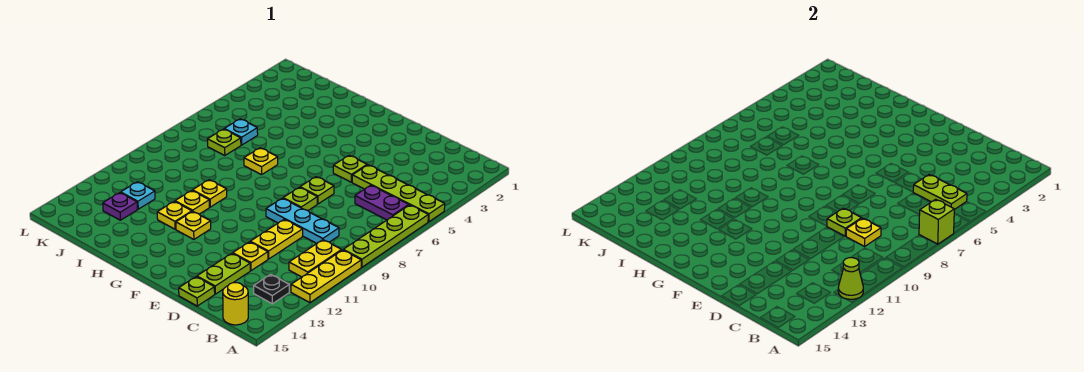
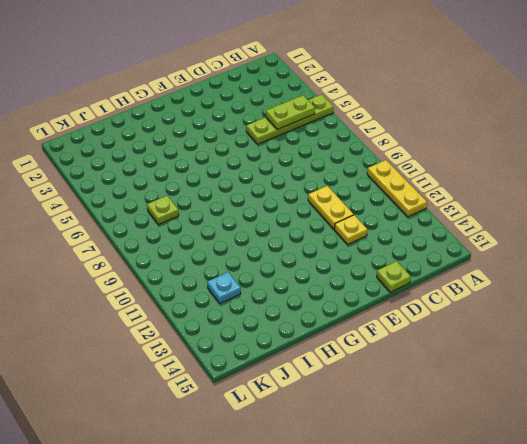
none -> lime plate A6:A9 level 1
none -> purple plate B6:C6 level 1
none -> yellow plate B10:B11 level 1

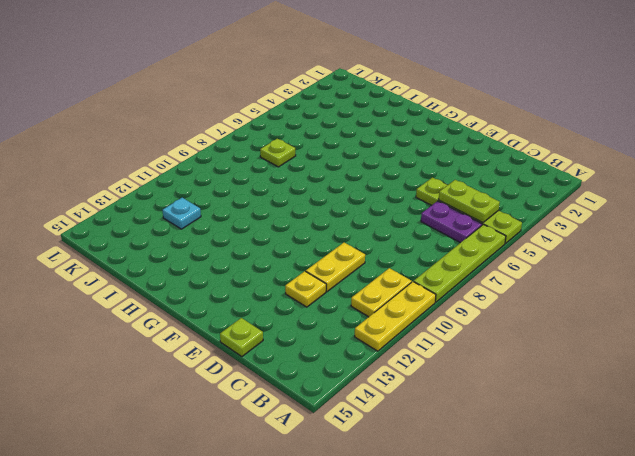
none -> black plate B13 level 1
none -> yellow round brick B15 level 1
none -> cyan plate C9:E9 level 1

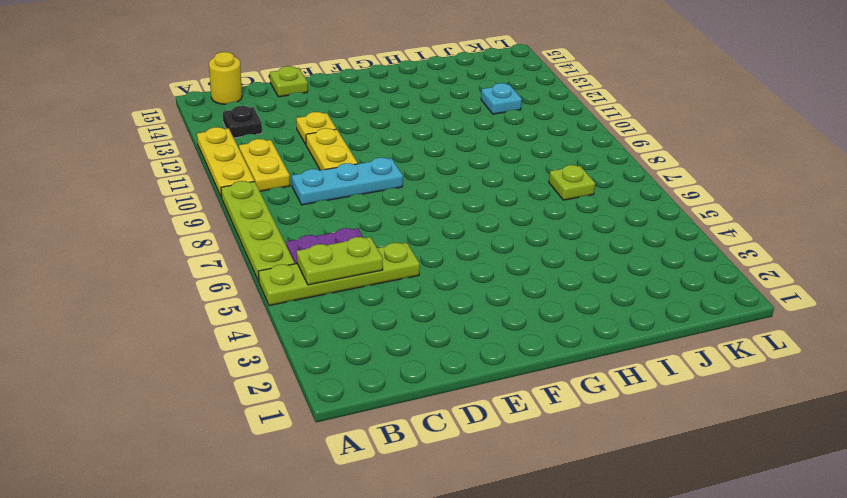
none -> lime plate D13:D14 level 1
none -> lime plate E5 level 1
none -> lime plate E7 level 1

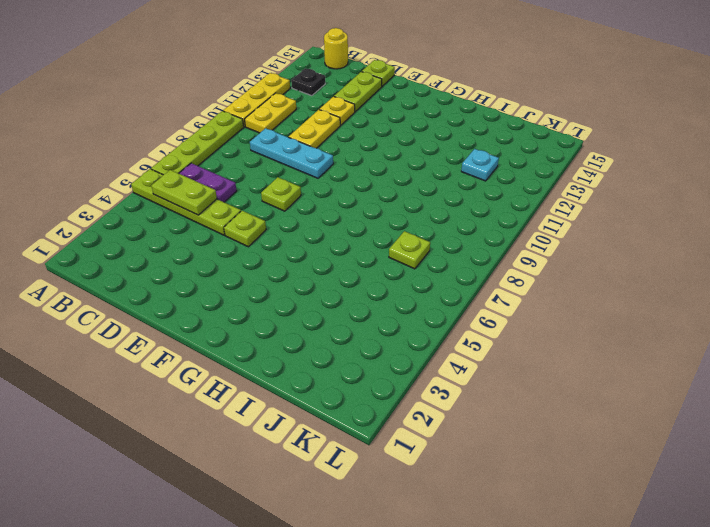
none -> lime plate E8 level 1
none -> yellow plate G12 level 1
none -> yellow plate H7 level 1

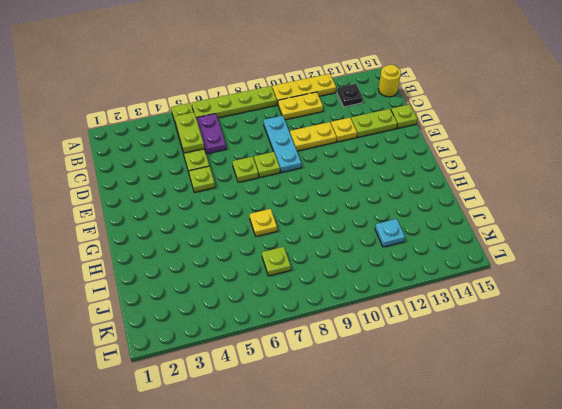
none -> yellow plate G12 level 1
none -> yellow plate H10 level 1
none -> yellow plate H11 level 1

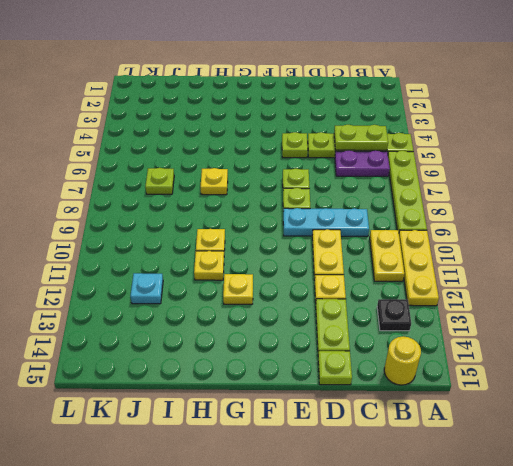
none -> yellow plate H12 level 1
none -> cyan plate J6 level 1
none -> purple plate J13 level 1

